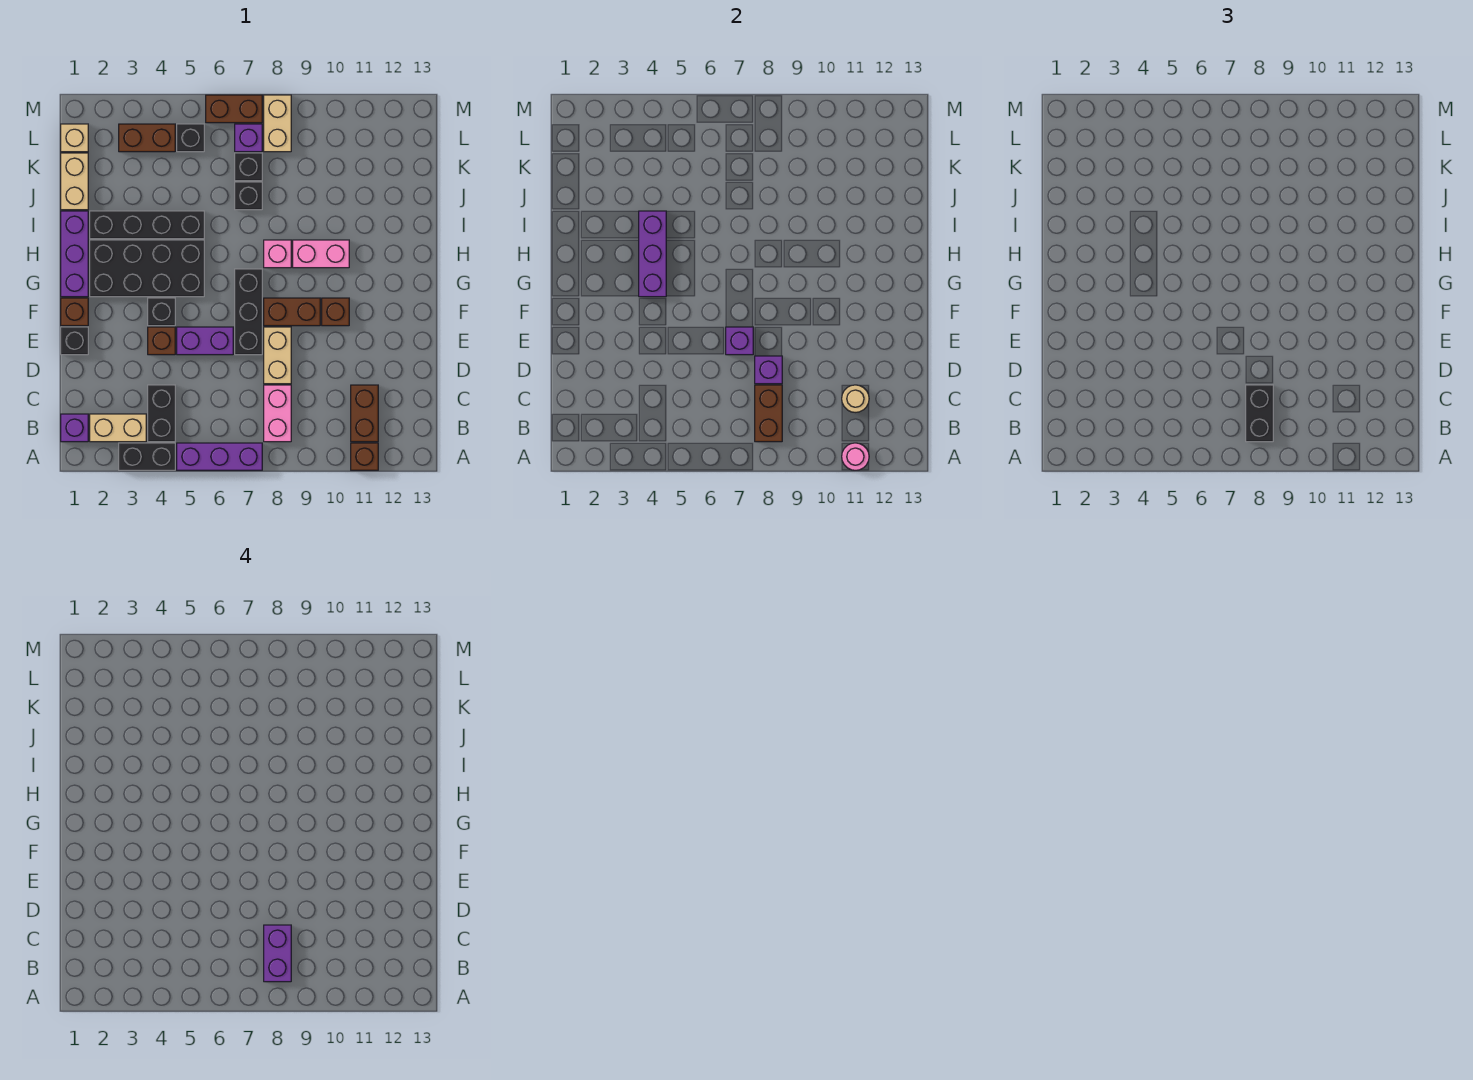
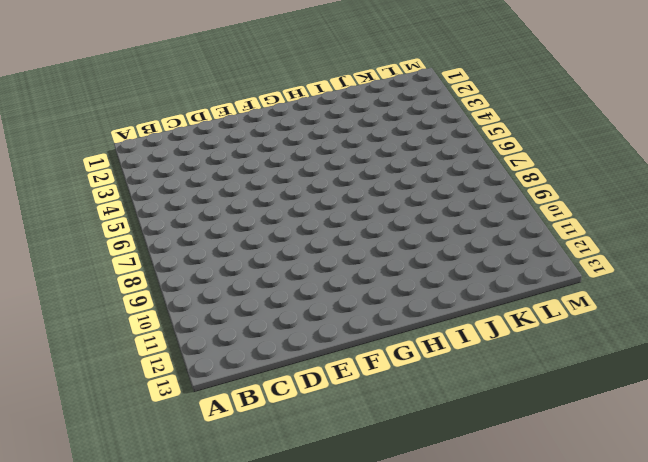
none -> black brick A3:A4 level 1
none -> purple brick A5:A7 level 1
none -> brown brick A11 level 1
none -> purple brick B1 level 1

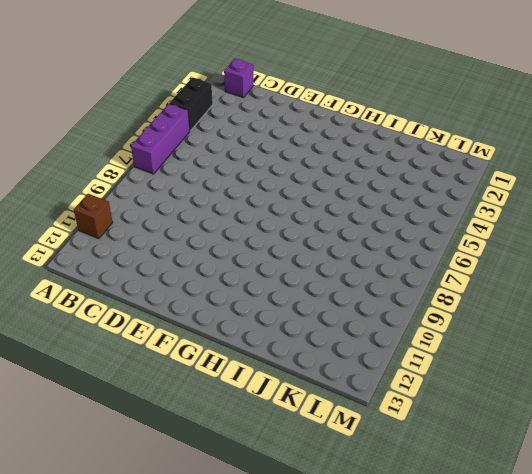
none -> tan brick B2:B3 level 1
none -> black brick B4:C4 level 1
none -> pink brick B8:C8 level 1
none -> brown brick B11:C11 level 1

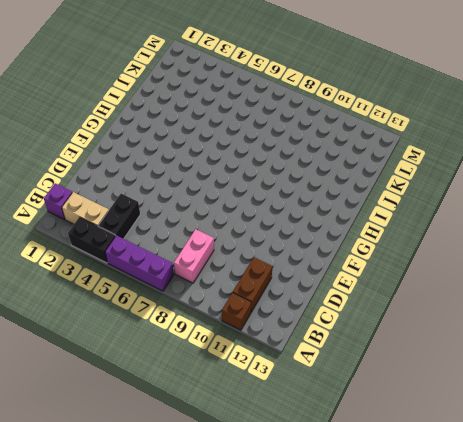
none -> tan brick D8:E8 level 1
none -> black brick E1 level 1
none -> brown brick E4 level 1
none -> purple brick E5:E6 level 1

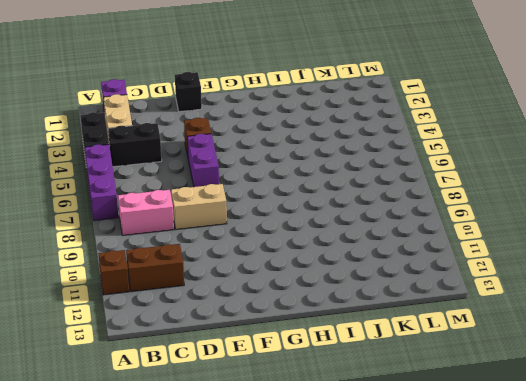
none -> black brick E7:G7 level 1
none -> brown brick F1 level 1
none -> black brick F4 level 1
none -> brown brick F8:F9 level 1

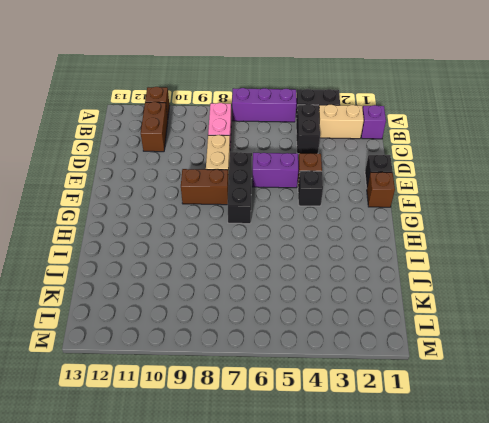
none -> brown brick F10 level 1
none -> purple brick G1:I1 level 1
none -> black brick G2:H5 level 1
none -> pink brick H8 level 1

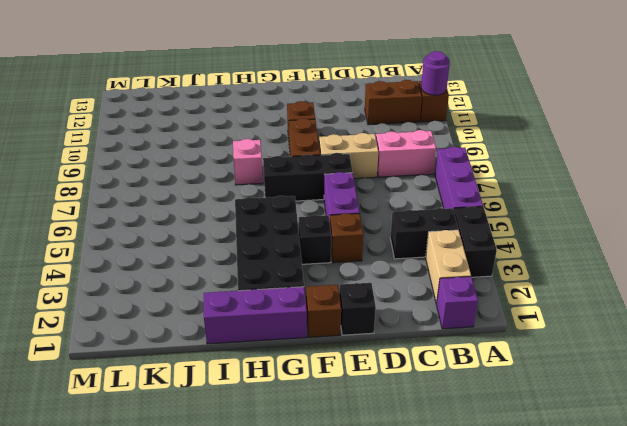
purple round brick A11 level 2 -> pink round brick A11 level 2
none -> pink brick H9:H10 level 1
none -> black brick I2:I5 level 1
none -> tan brick J1:K1 level 1
none -> black brick J7 level 1

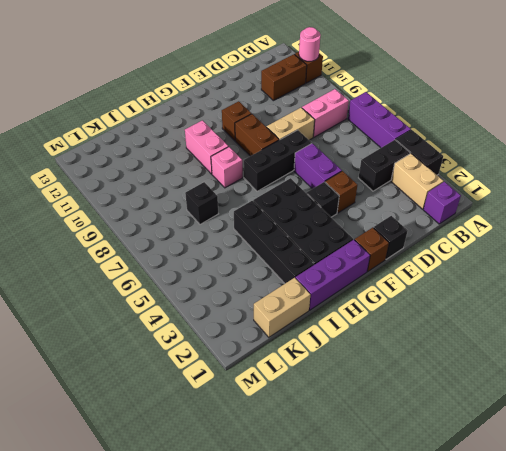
none -> black brick K7 level 1
none -> tan brick L1 level 1
none -> brown brick L3:L4 level 1
none -> black brick L5 level 1

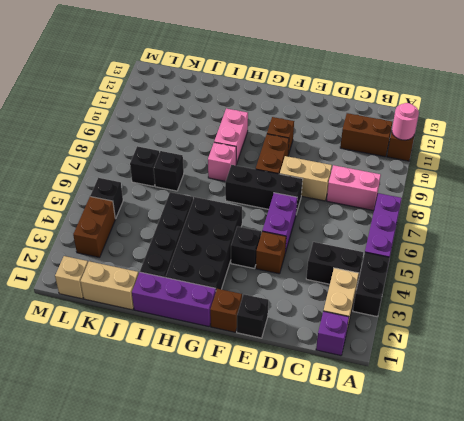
none -> purple brick L7 level 1
none -> tan brick L8:M8 level 1
none -> brown brick M6:M7 level 1
none -> brown brick B8:C8 level 2

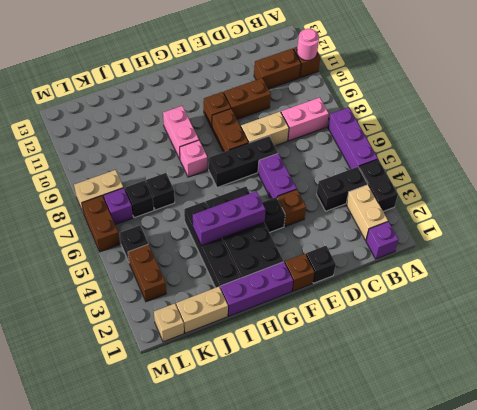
brown brick D10:E10 level 1 -> brown brick B8:C8 level 2
none -> tan round brick C11 level 2
none -> purple brick D8 level 2
none -> purple brick E7 level 2
none -> black brick B8:C8 level 3

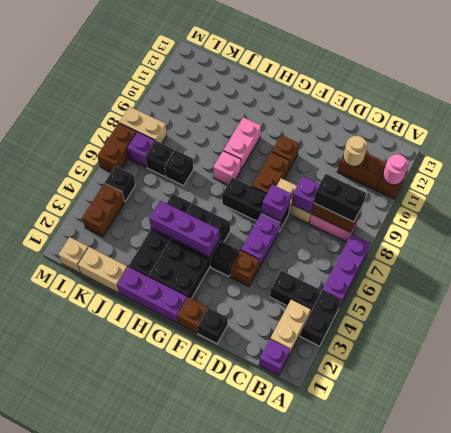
none -> purple brick B8:C8 level 4

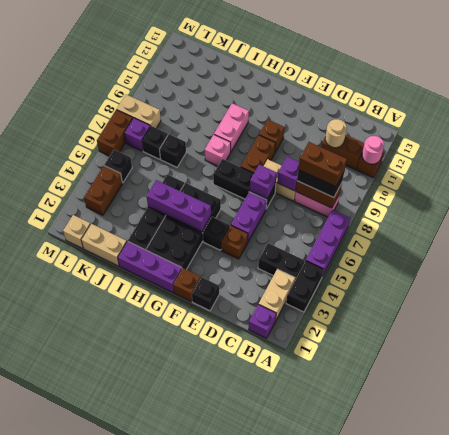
brown brick B8:C8 level 4 -> purple brick B8:C8 level 4

